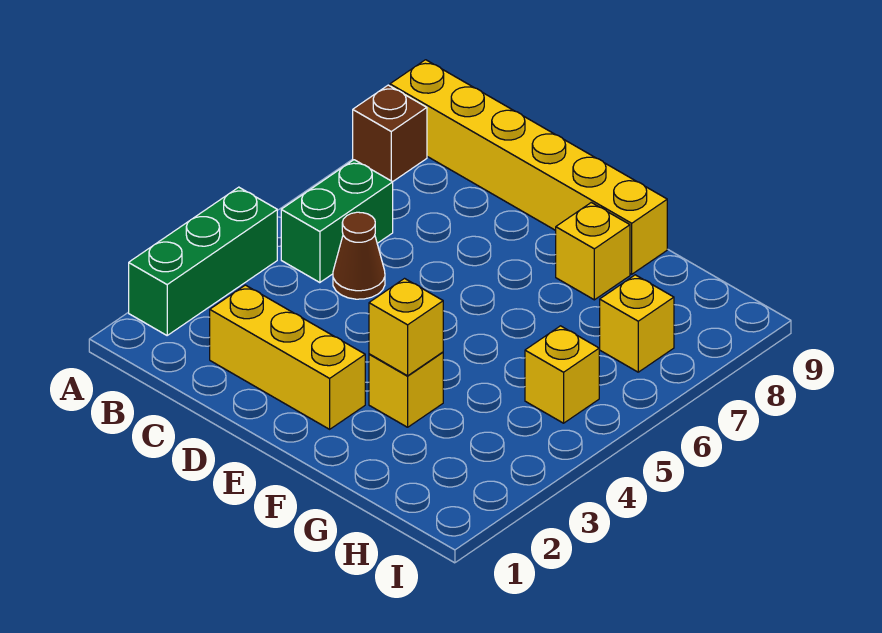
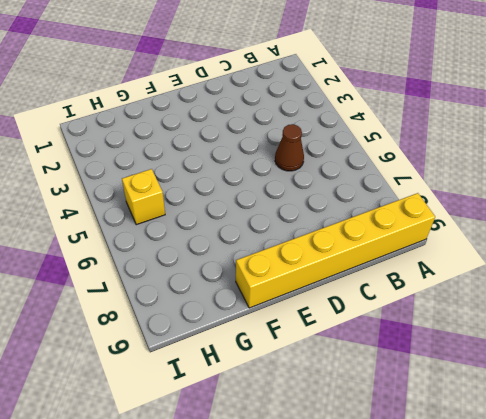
none -> green brick A2:A4 level 1
none -> brown brick A8 level 1

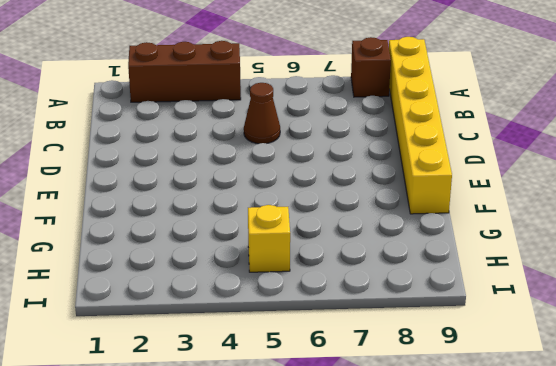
brown brick A2:A4 level 1 -> green brick A2:A4 level 1
none -> green brick B5:B6 level 1
none -> yellow brick C2:E2 level 1

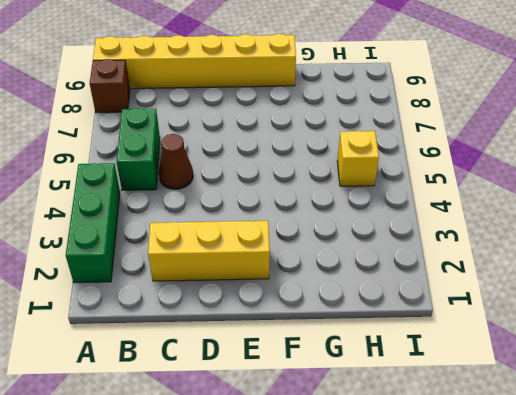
none -> yellow brick F3 level 1
none -> yellow brick F8 level 1

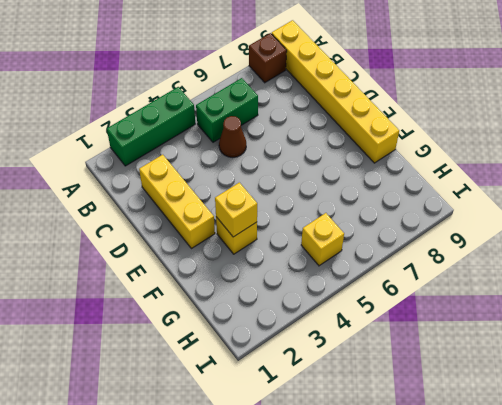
none -> yellow brick F8 level 1
none -> yellow brick H7 level 1

